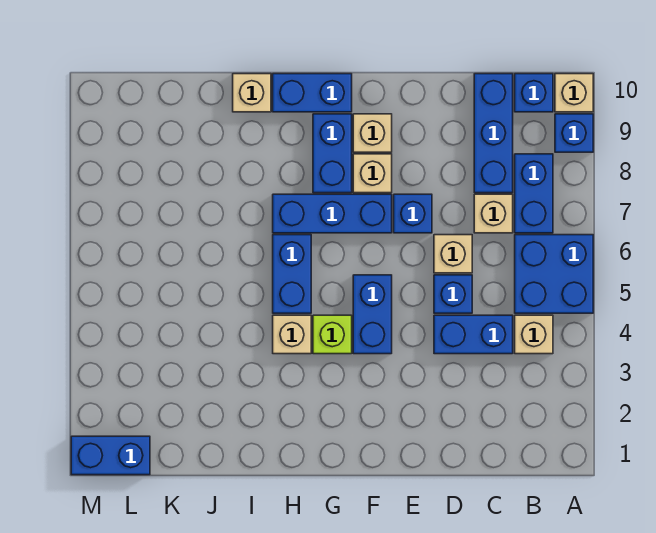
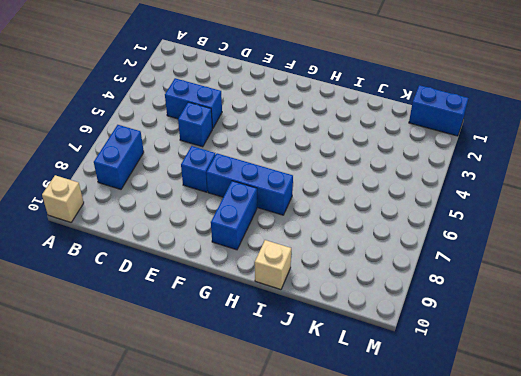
none -> blue brick A5:B6 level 1
none -> blue brick A9 level 1
none -> tan brick B4 level 1

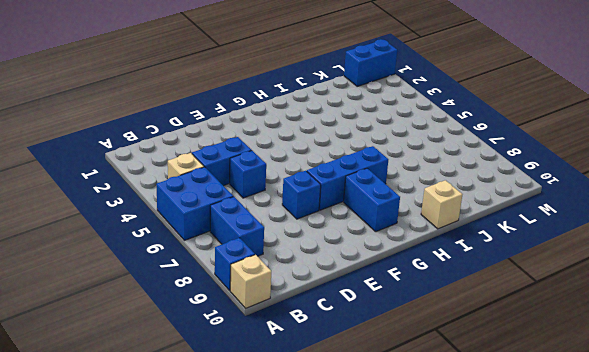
none -> blue brick B10 level 1
none -> tan brick C7 level 1
none -> blue brick C8:C10 level 1

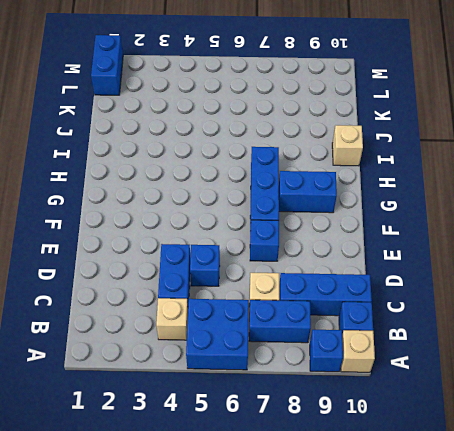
none -> tan brick D6 level 1
none -> blue brick F4:F5 level 1
none -> tan brick F8 level 1

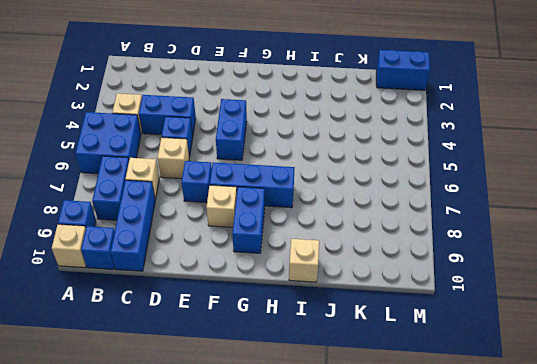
none -> tan brick F9 level 1
none -> lime brick G4 level 1
none -> blue brick G10:H10 level 1

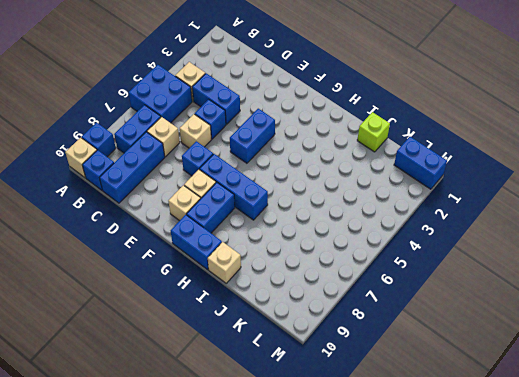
lime brick J1 level 1 -> lime brick G4 level 1
none -> tan brick H4 level 1
none -> blue brick H5:H6 level 1

